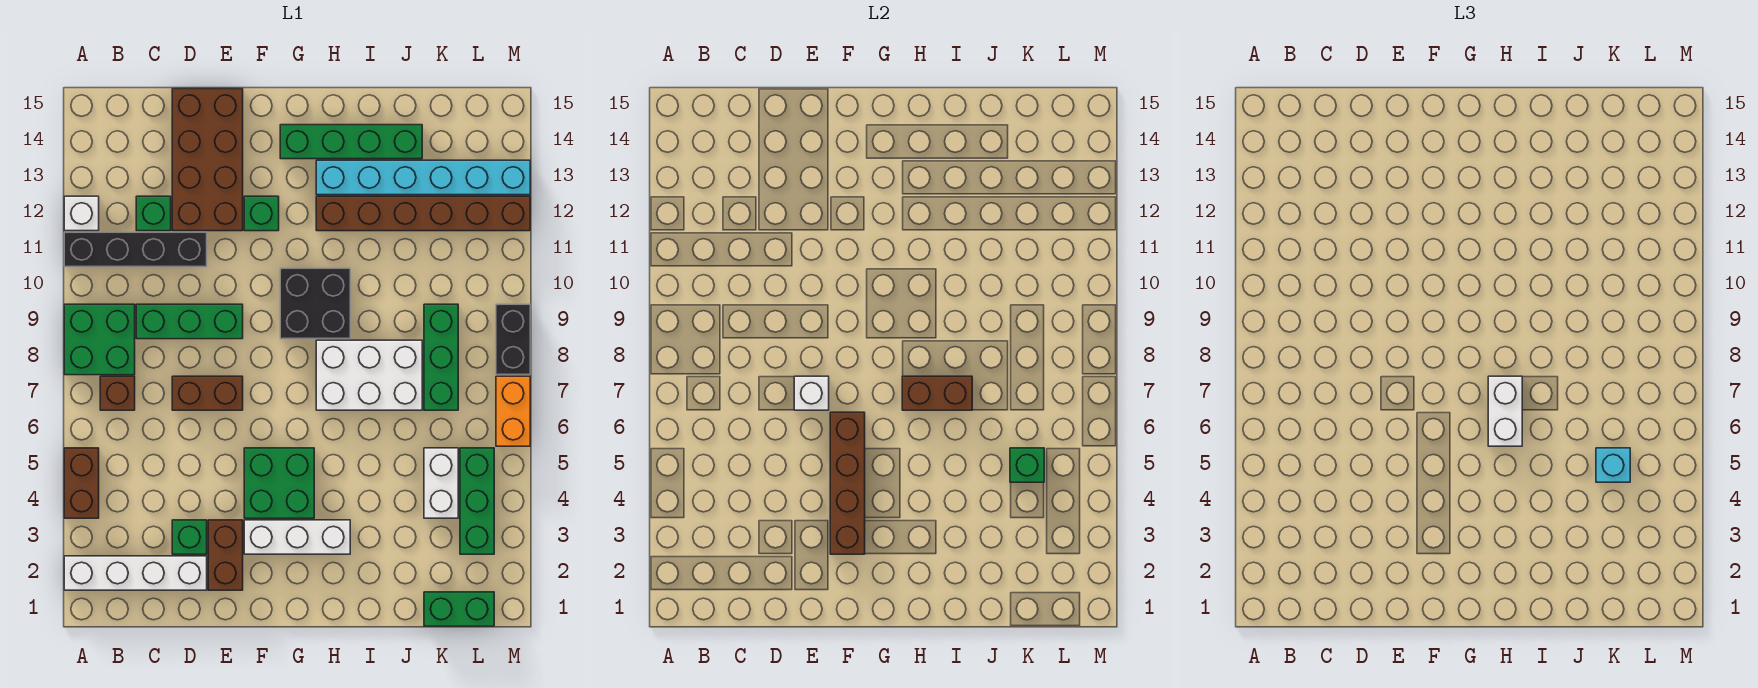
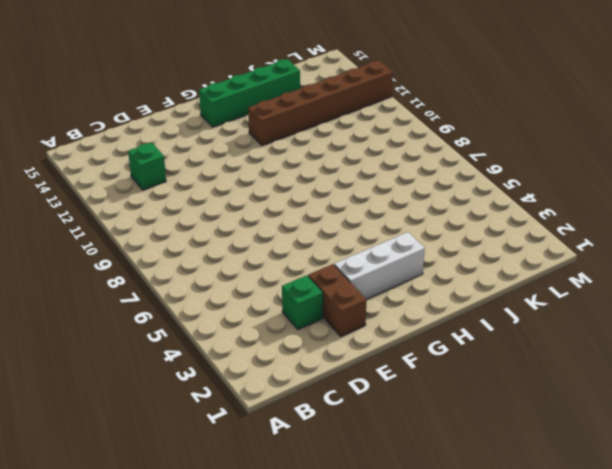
none -> white brick A2:D2 level 1
none -> brown brick A4:A5 level 1
none -> green brick A8:B9 level 1
none -> black brick A11:D11 level 1

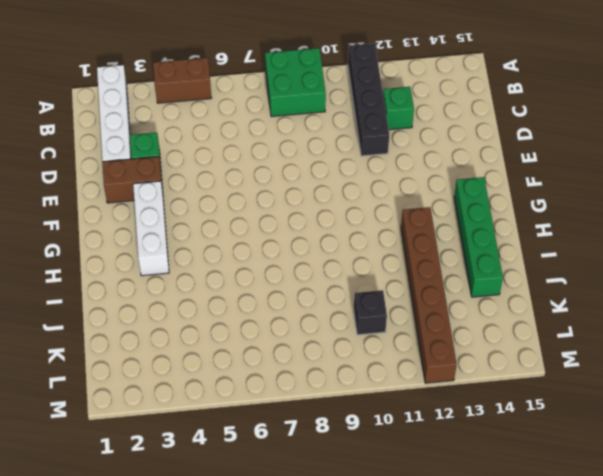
black brick K10 level 1 -> none
none -> white brick A12 level 1
none -> brown brick B7 level 1
none -> green brick C9:E9 level 1
none -> brown brick D7:E7 level 1

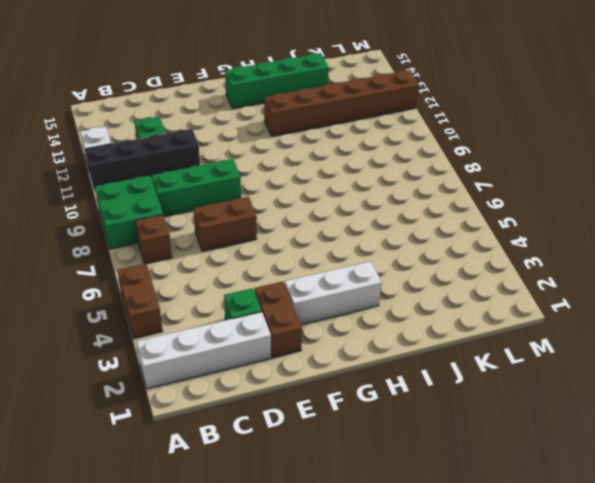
none -> brown brick D12:E15 level 1
none -> green brick F4:G5 level 1
none -> green brick F12 level 1
none -> black brick G9:H10 level 1

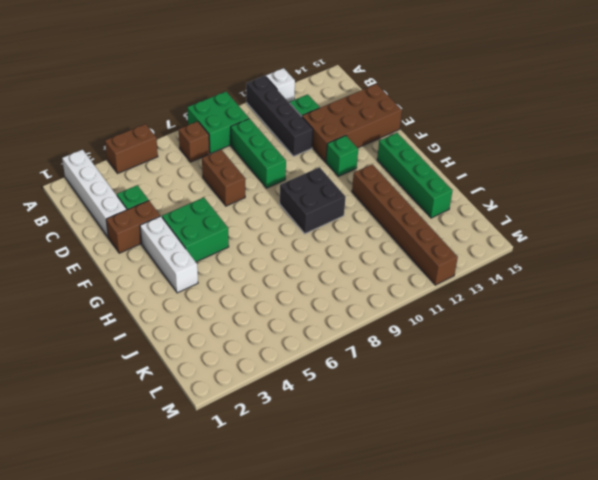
none -> white brick H7:J8 level 1
none -> cyan brick H13:M13 level 1
none -> green brick K1:L1 level 1
none -> white brick K4:K5 level 1

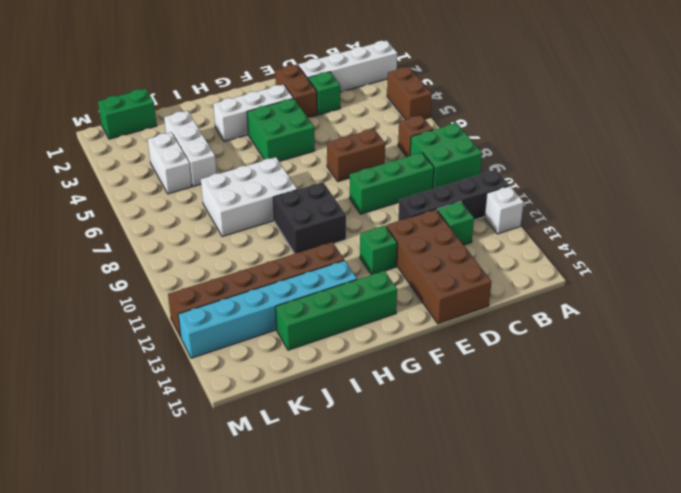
white brick J3:J5 level 1 -> none
none -> green brick K7:K9 level 1
none -> green brick L3:L5 level 1
none -> orange brick M6:M7 level 1
none -> black brick M8:M9 level 1

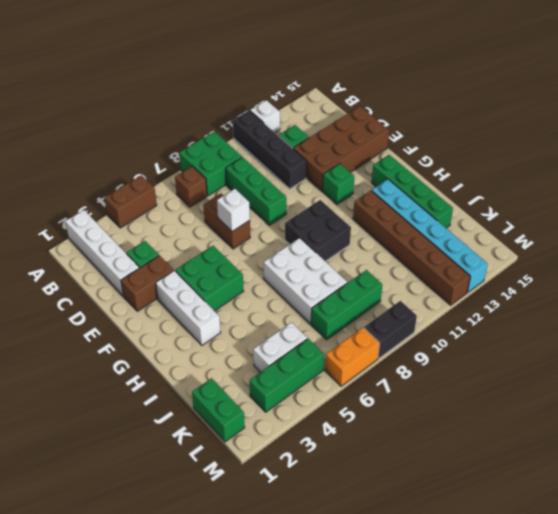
none -> brown brick F3:F6 level 2
none -> brown brick H7:I7 level 2
none -> green brick K5 level 2
none -> white brick H6:H7 level 3

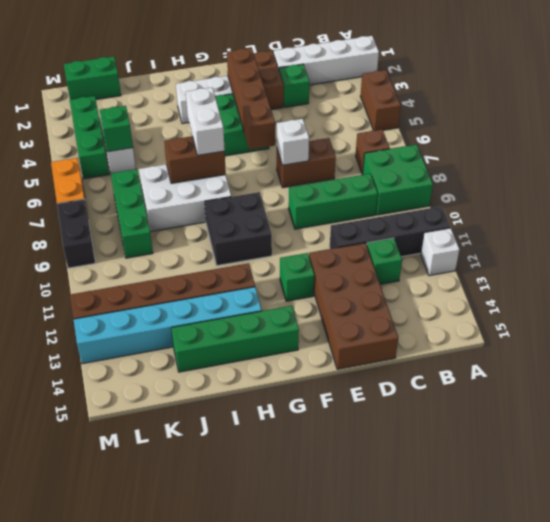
none -> cyan brick K5 level 3

